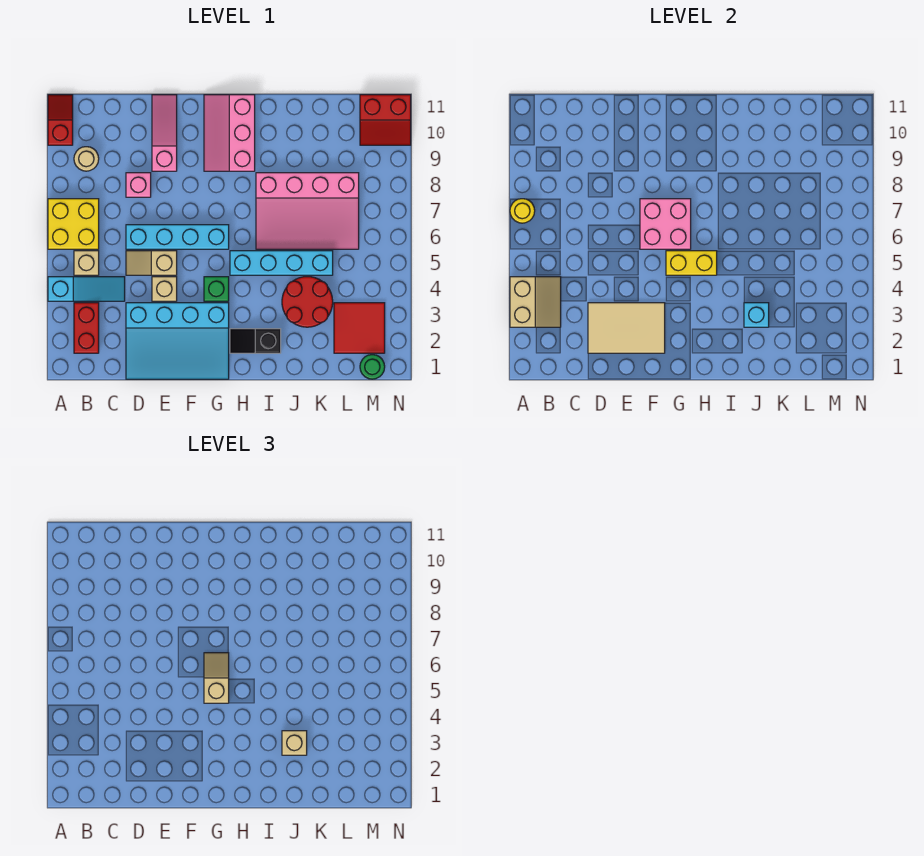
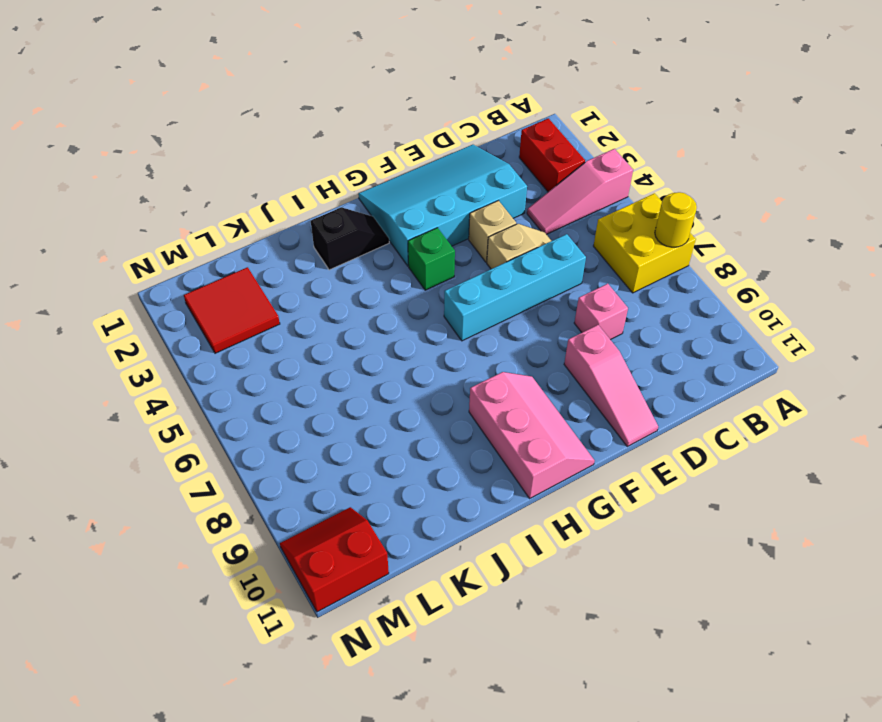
pink slope A4:C4 level 1 top A -> cyan slope A4:C4 level 1 top A
none -> red slope A10:A11 level 1 top 10
none -> tan brick B5 level 1
none -> tan round brick B9 level 1

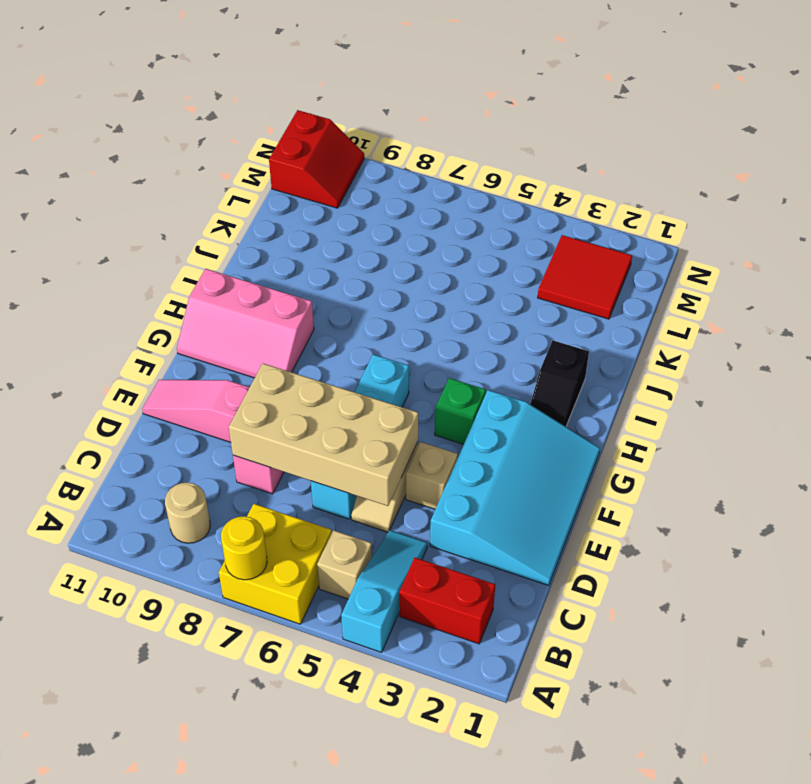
tan brick D5:E8 level 2 -> none
none -> red slope A10:A11 level 1 top 10
none -> cyan brick H5:K5 level 1
none -> pink slope I6:L8 level 1 top 8

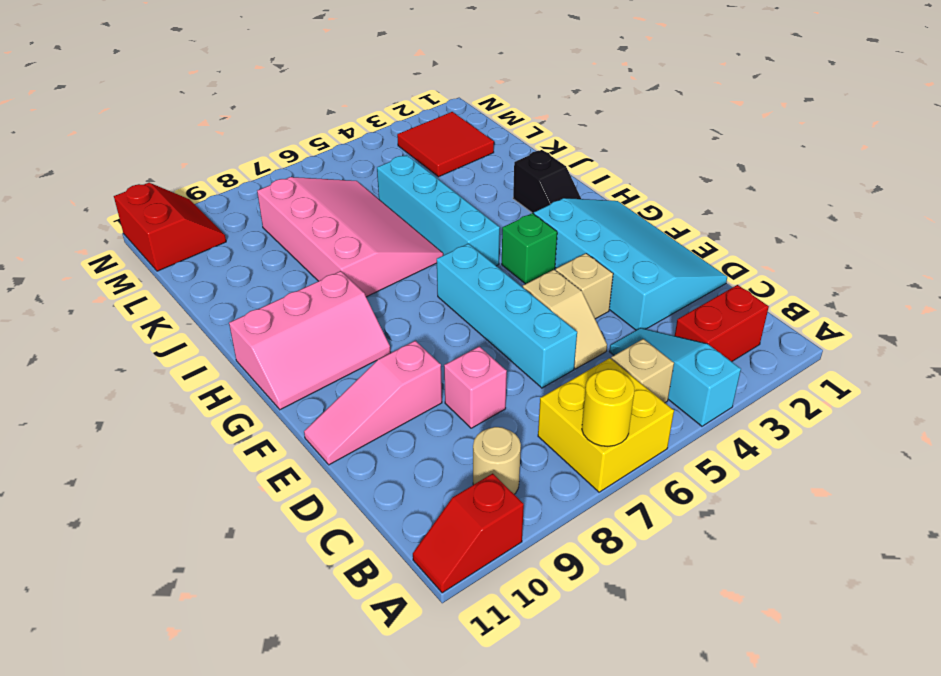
none -> red round brick J3:K4 level 1
none -> green round brick M1 level 1
none -> tan slope A3:B4 level 2 top A

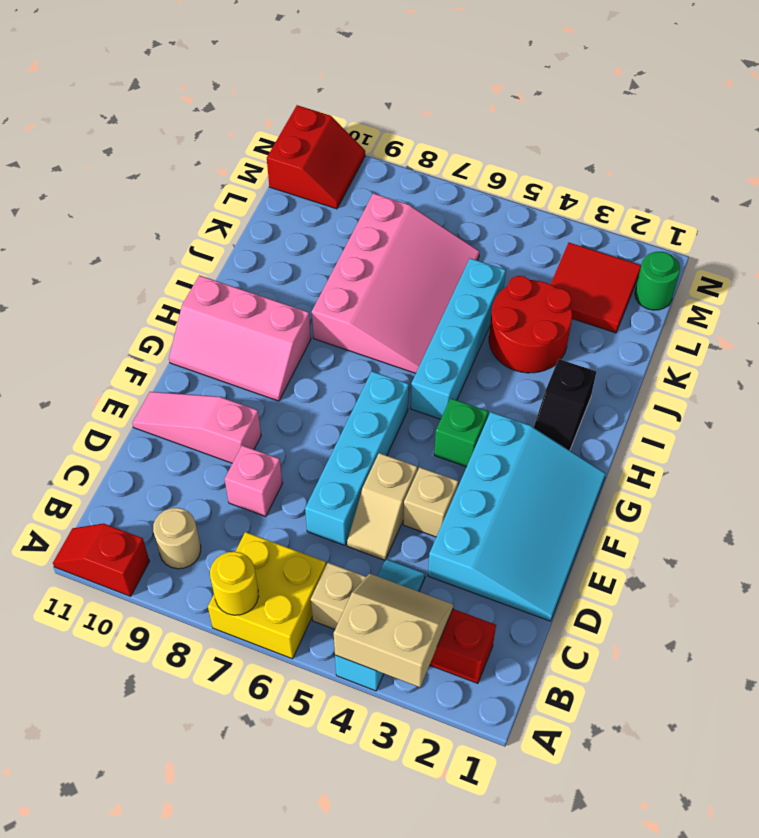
none -> tan tile D2:F3 level 2
none -> pink brick F6:G7 level 2
none -> yellow brick G5:H5 level 2

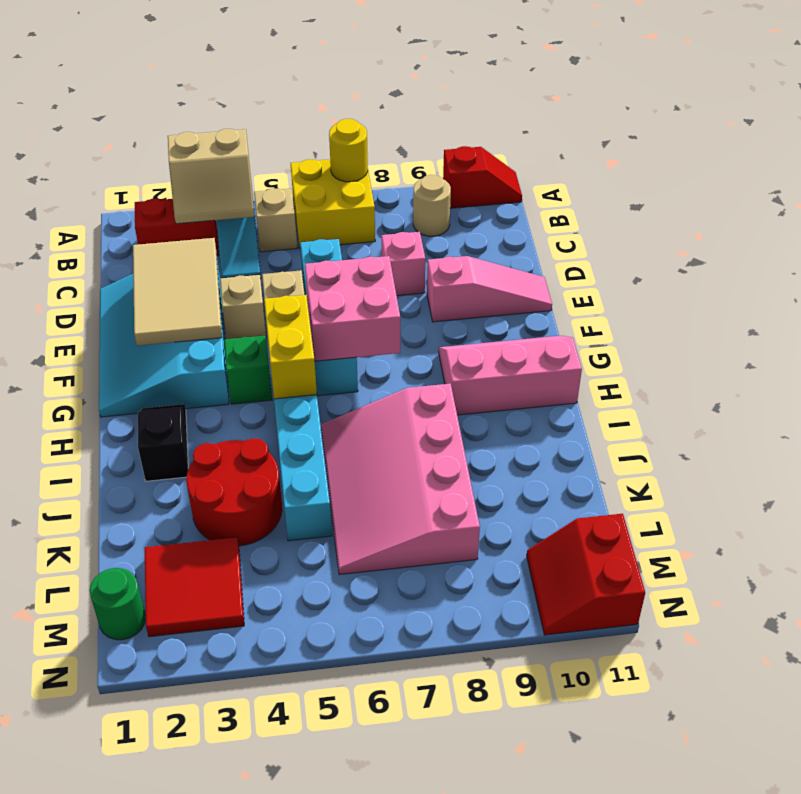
none -> cyan brick J3 level 2
none -> tan slope G5:G6 level 3 top 5
none -> tan brick J3 level 3

